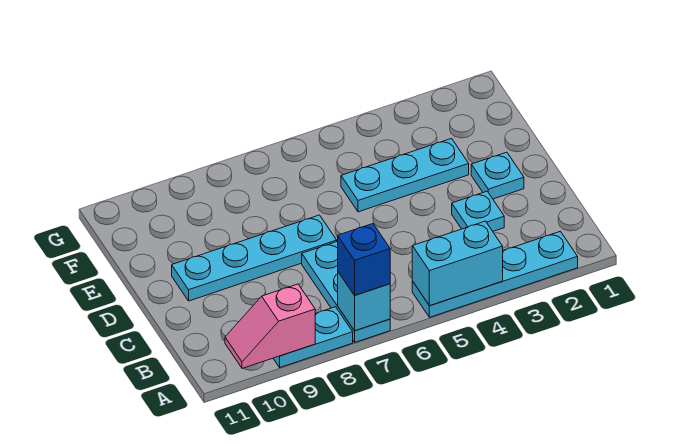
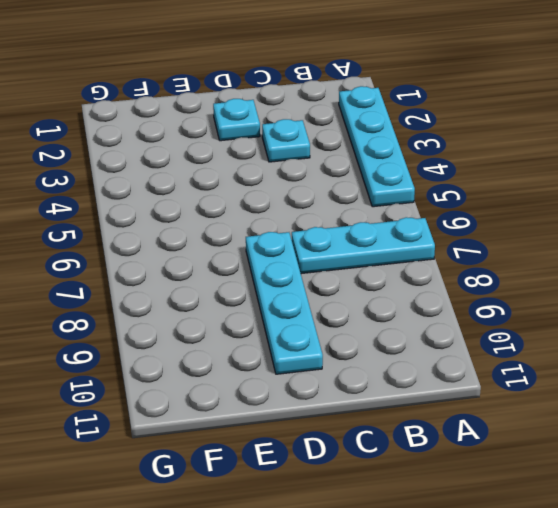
none -> cyan plate A8:A9 level 1
none -> cyan plate E3:E5 level 1

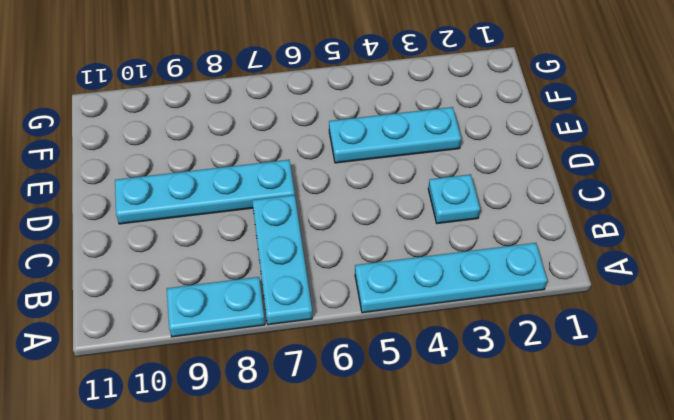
none -> cyan plate D2 level 1
none -> cyan brick A4:A5 level 2

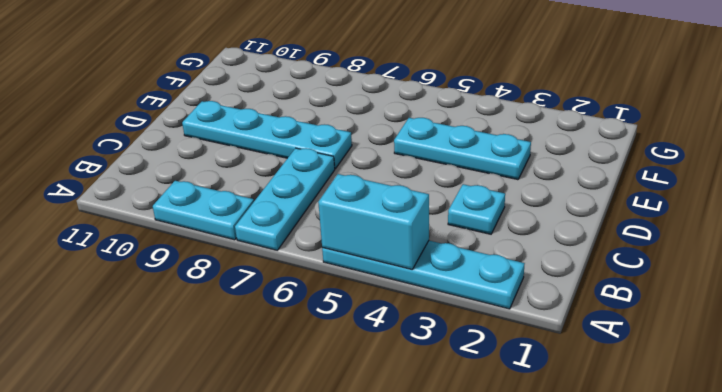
none -> cyan plate D2 level 1
none -> cyan brick A7 level 2

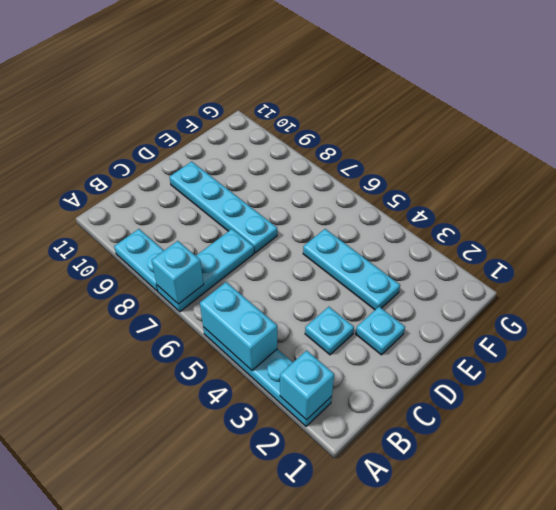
cyan brick A2 level 2 -> none
none -> pink slope A9:A10 level 2 top 9
none -> blue brick A7 level 3

